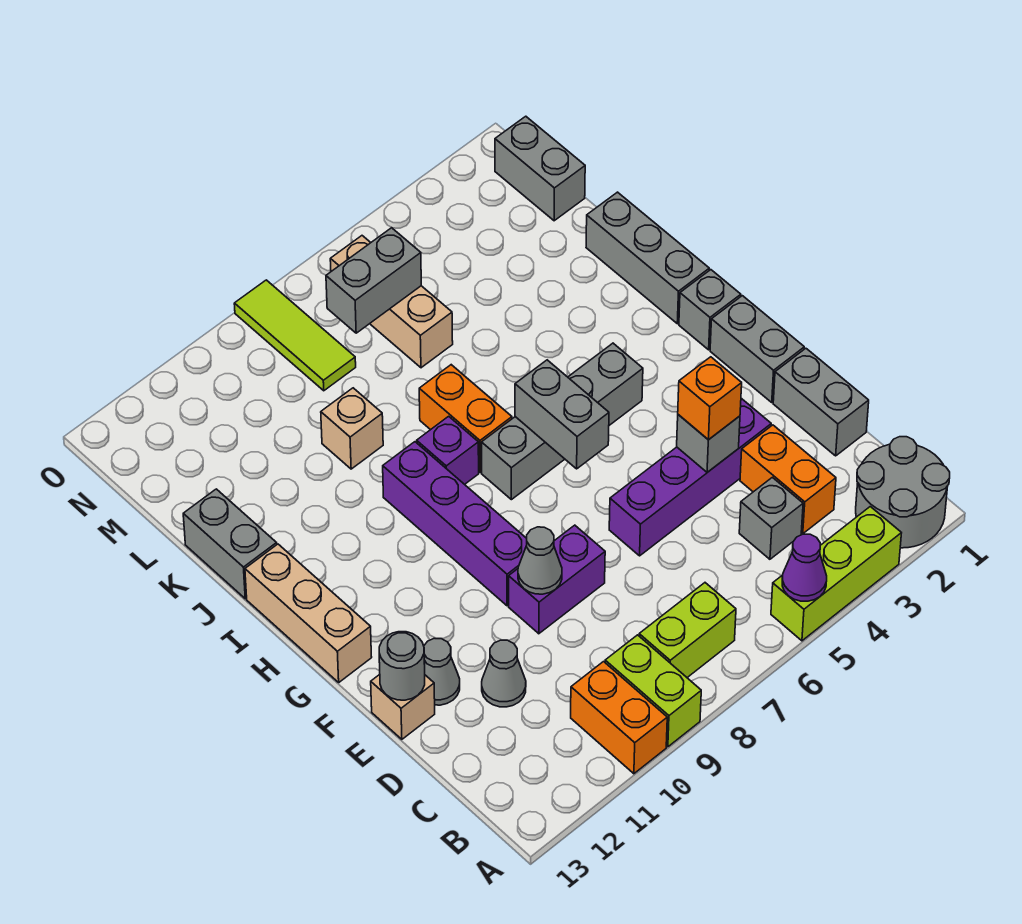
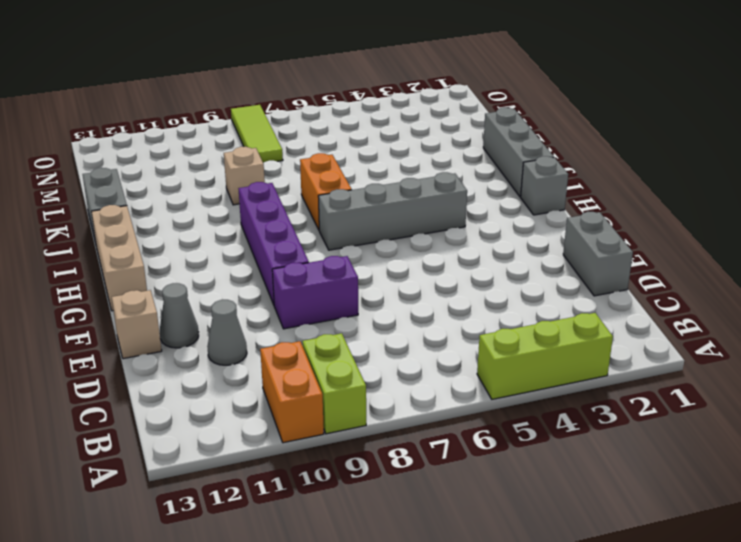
none -> grey round brick A1:B2 level 1
none -> lime brick B7:B8 level 1
none -> orange brick C3:D3 level 1
none -> grey brick C4 level 1

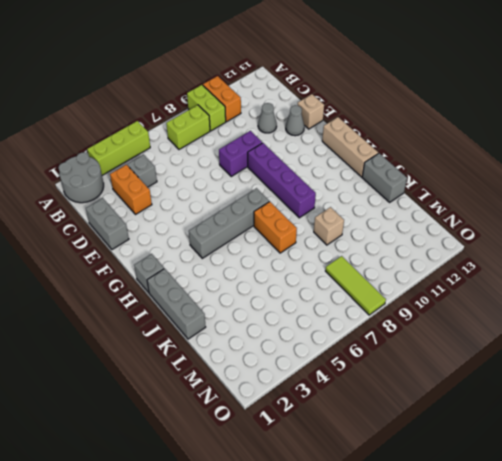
none -> purple brick E3:E6 level 1
none -> grey brick F1:G1 level 1
none -> purple brick I8 level 1
none -> tan brick L6:N6 level 1

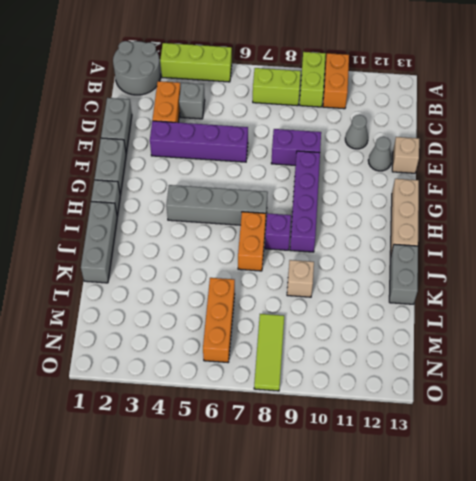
orange brick L6:N6 level 1 -> tan brick L6:N6 level 1
none -> grey brick M1:N1 level 1
none -> purple cone A5 level 2
none -> grey brick E4 level 2
none -> grey cone E9 level 2

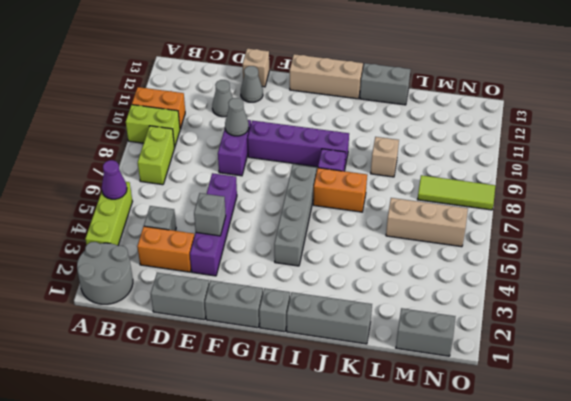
none -> grey round brick E13 level 2
none -> grey brick G6:H6 level 2
none -> grey brick M6:M7 level 2
none -> orange brick E4 level 3

